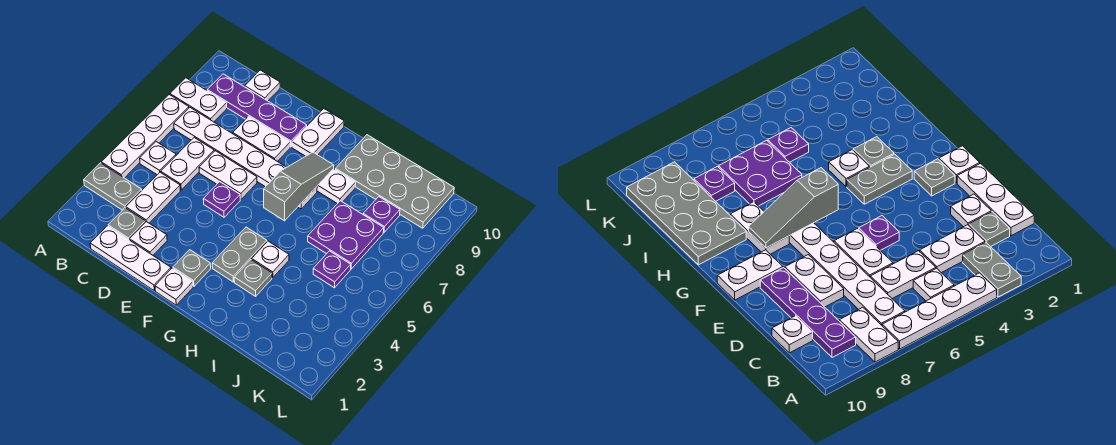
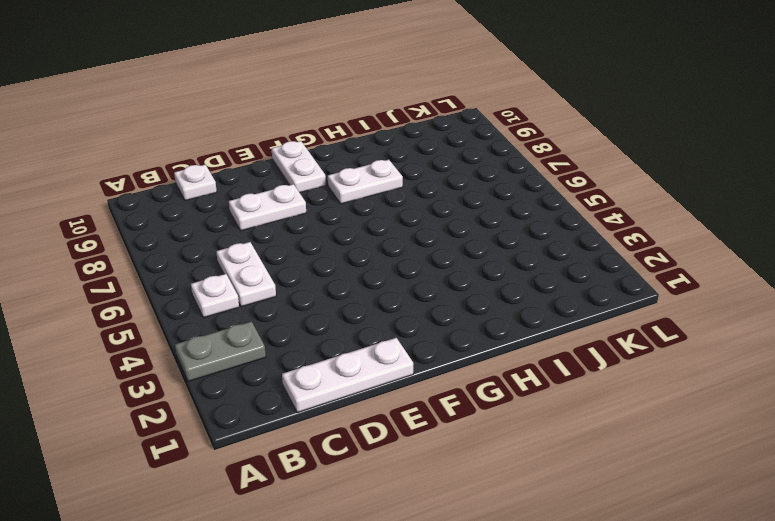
none -> white plate A4:A7 level 1
none -> white plate A8:B8 level 1
none -> white plate B7:G7 level 1

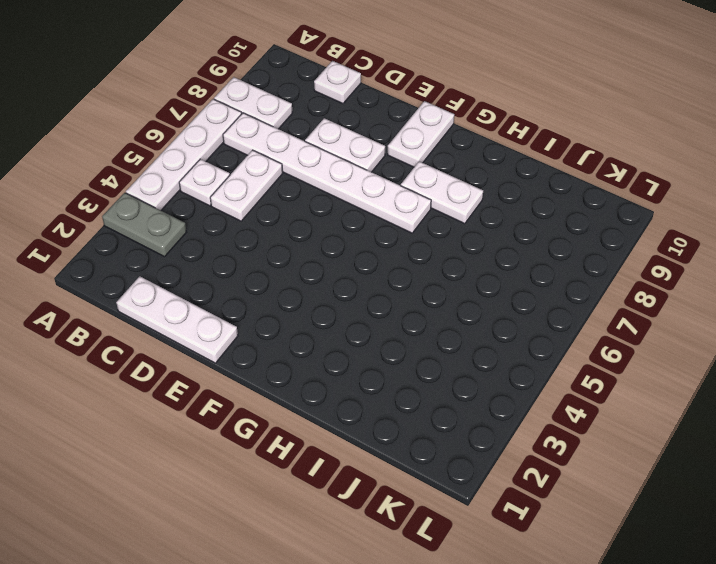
none -> purple plate B9:E9 level 1
none -> grey plate C2 level 1
none -> white plate C3:C4 level 1

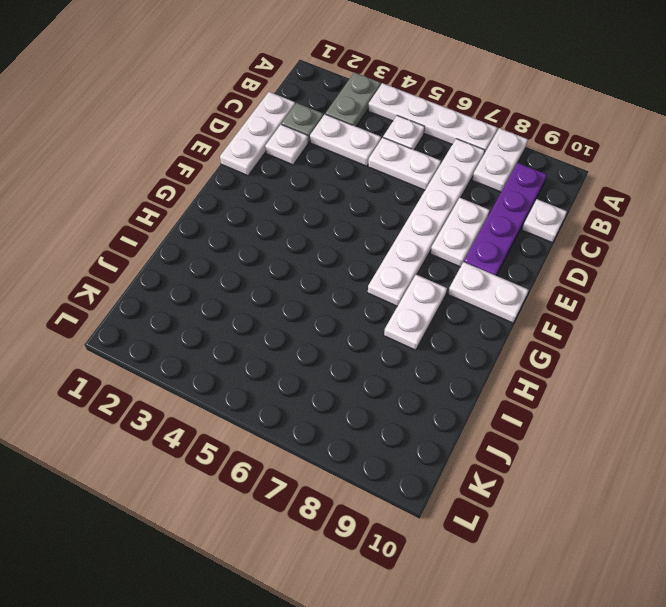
none -> white plate D6:E6 level 1
none -> purple plate E5 level 1
none -> white plate F1 level 1

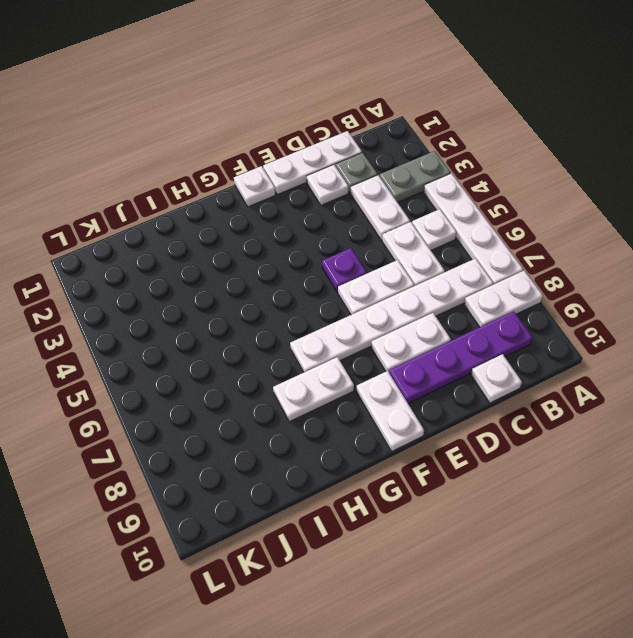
none -> grey plate F2 level 1
none -> grey plate G3:G4 level 1
none -> grey plate H3 level 1

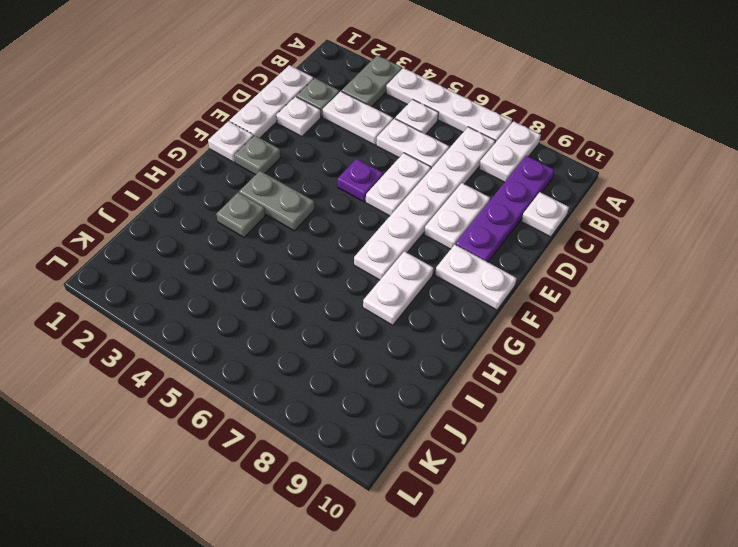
none -> white plate H4 level 1
none -> grey plate H9:K10 level 1
none -> purple plate I6:J7 level 1

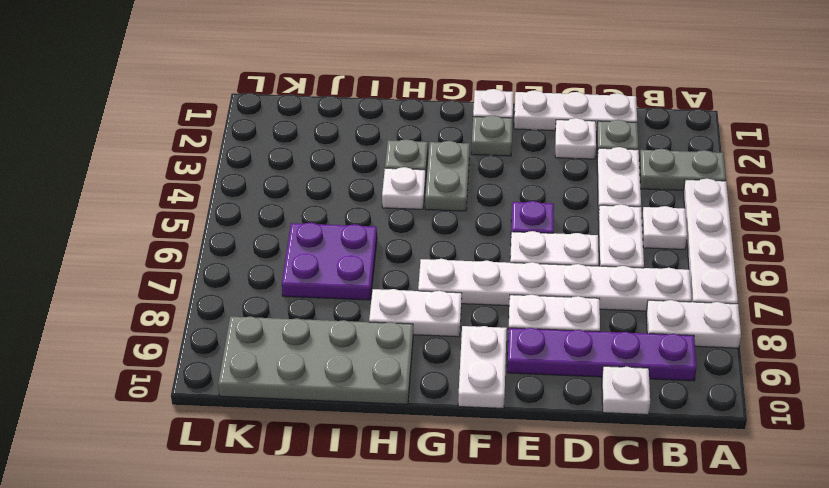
none -> purple plate J5 level 1
none -> purple plate J8 level 1
none -> grey slope G6:G8 level 2 top 6

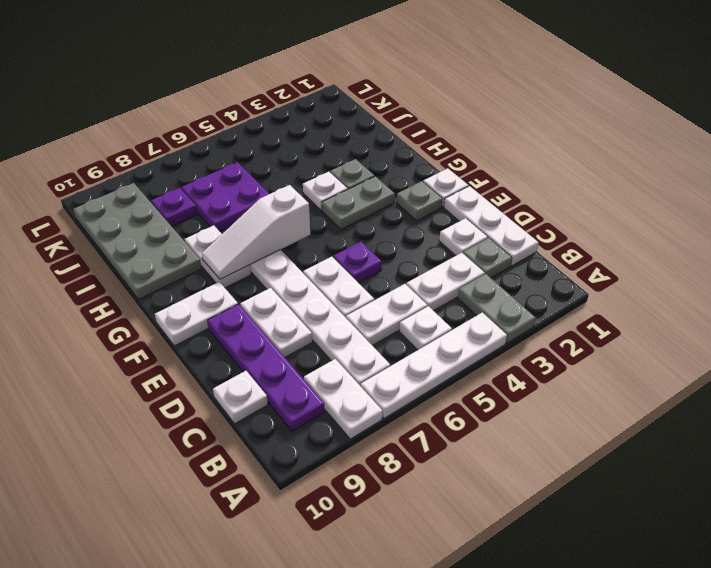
white slope G6:G8 level 2 top 6 -> grey slope G6:G8 level 2 top 6
none -> purple plate J5 level 1

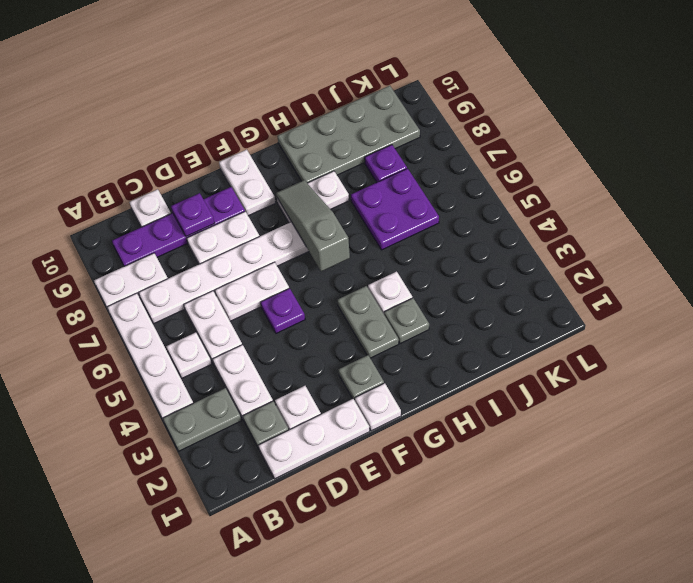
purple plate D9 level 2 -> purple plate J5 level 1

